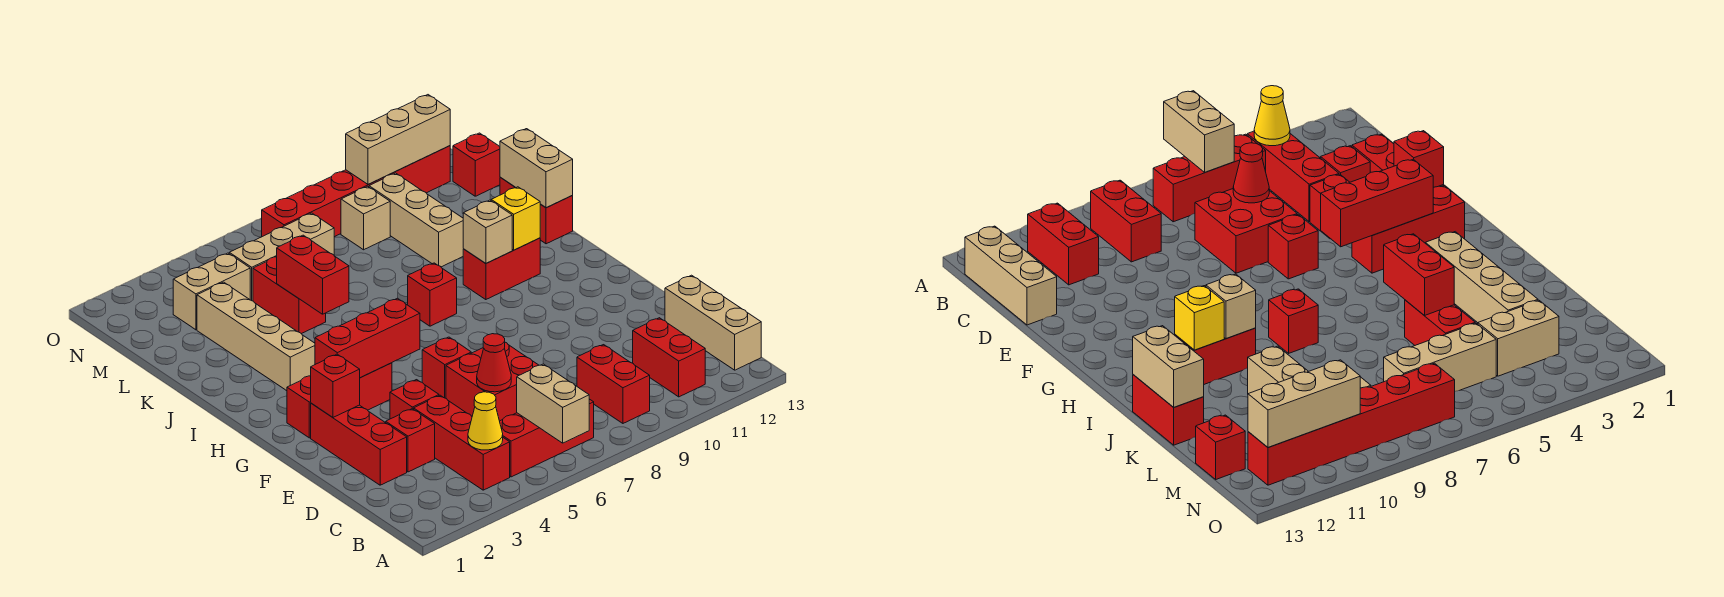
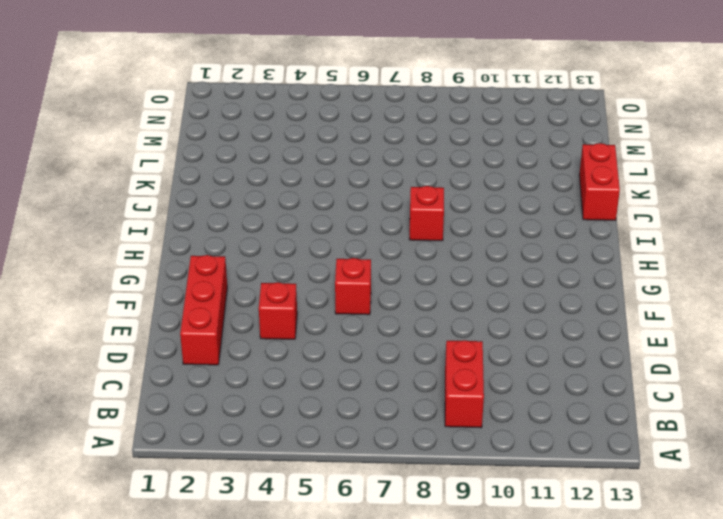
none -> red brick B4:D4 level 1
none -> red brick B5:B7 level 1
none -> red brick B11:C11 level 1
none -> tan brick B13:D13 level 1

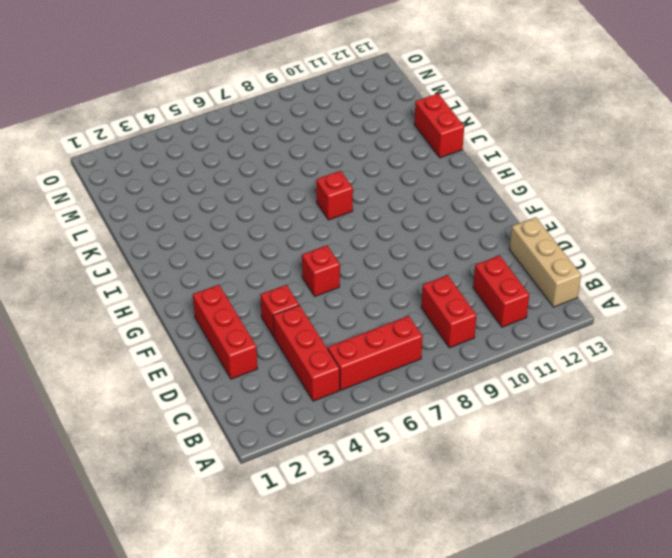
none -> red brick D3 level 1
none -> red brick D6:E7 level 1
none -> red brick G2:G4 level 1
none -> tan brick I3:L3 level 1

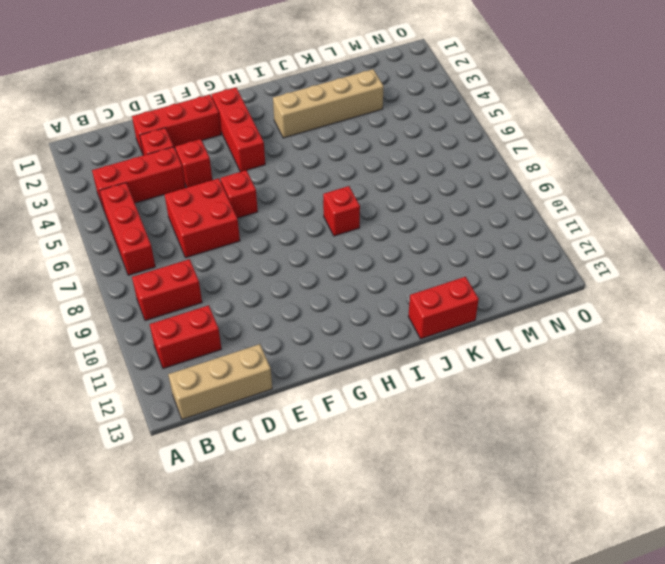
none -> red brick I10:I11 level 1
none -> red brick K5:L5 level 1
none -> tan brick K10:M10 level 1
none -> tan brick M3:M4 level 1

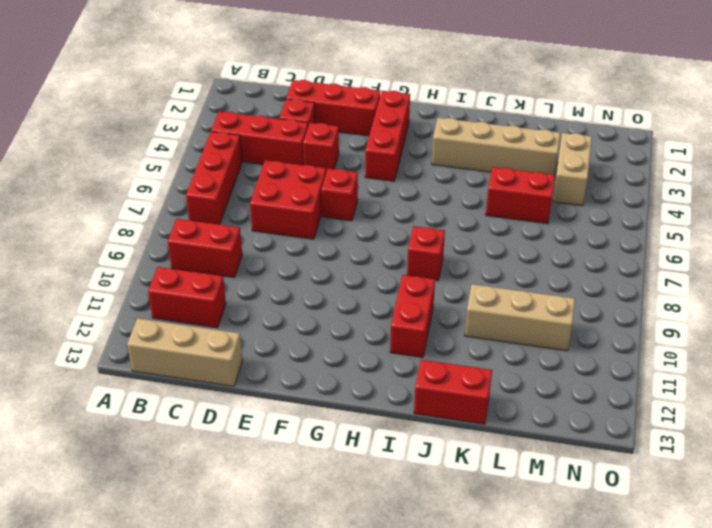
none -> tan brick M5:M7 level 1
none -> tan brick M9 level 1
none -> red brick M13 level 1
none -> red brick N7:N12 level 1

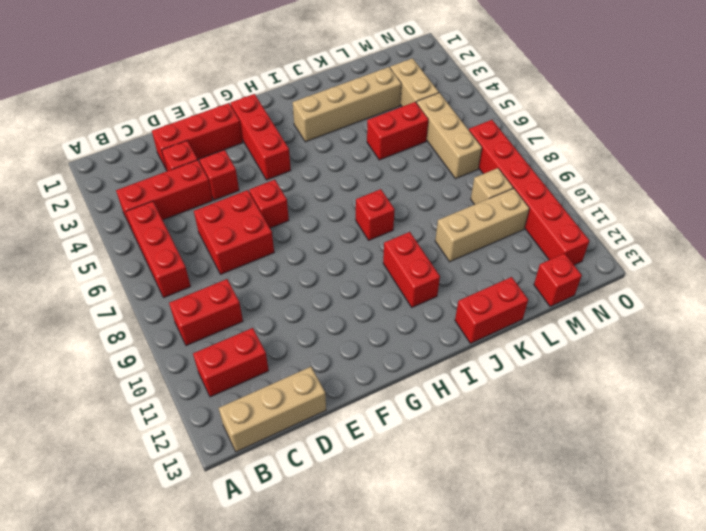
none -> tan brick A6:B6 level 2
none -> yellow cone B4 level 2
none -> red cone D6 level 2
none -> red brick F2 level 2

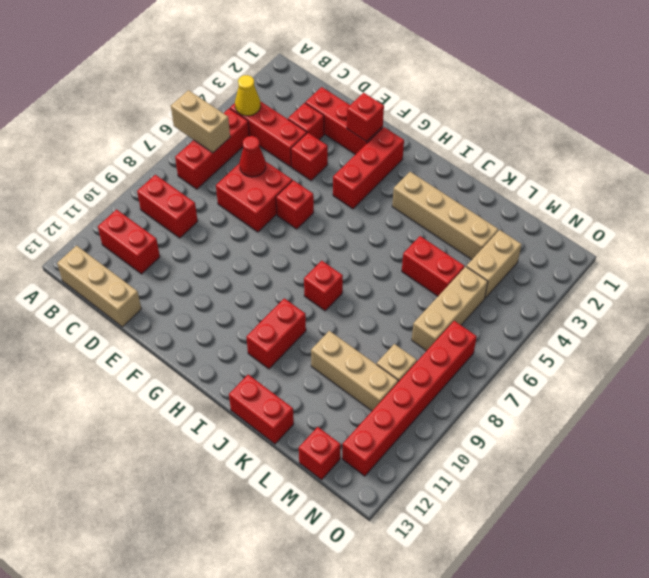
none -> red brick G3:G5 level 2
none -> tan brick I10 level 2
none -> yellow brick I11 level 2
none -> red brick J5:K5 level 2

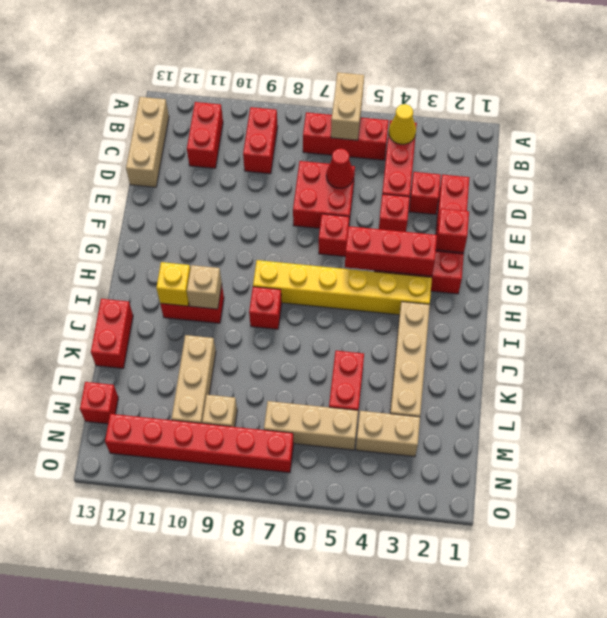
yellow brick H3:H8 level 1 -> none
none -> red brick J5:K5 level 2
none -> tan brick J13:K13 level 2
none -> tan brick N10:N12 level 2

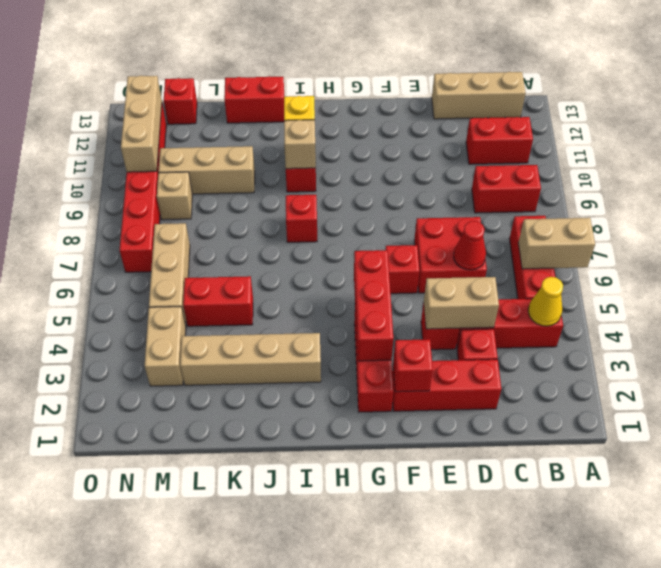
tan brick D4:E4 level 2 -> tan brick J13:K13 level 2
none -> red brick J5:K5 level 2

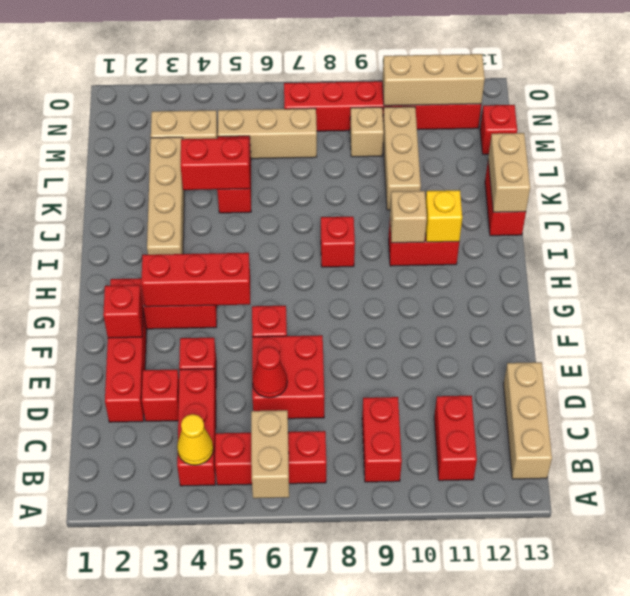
red brick K4:K5 level 2 -> red brick J5:K5 level 2

